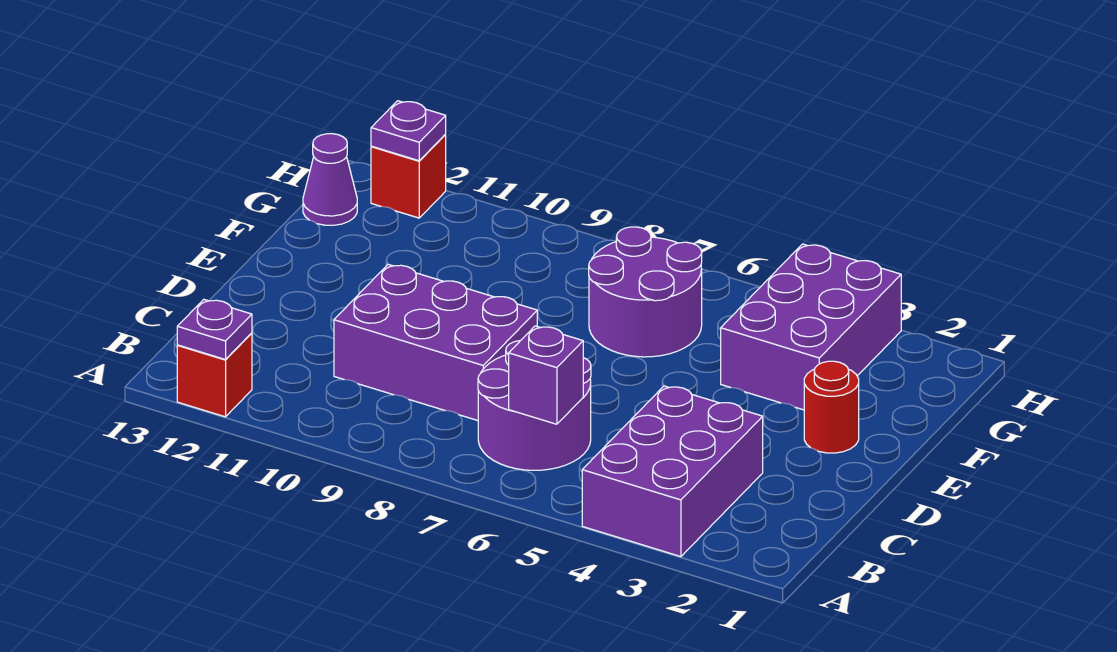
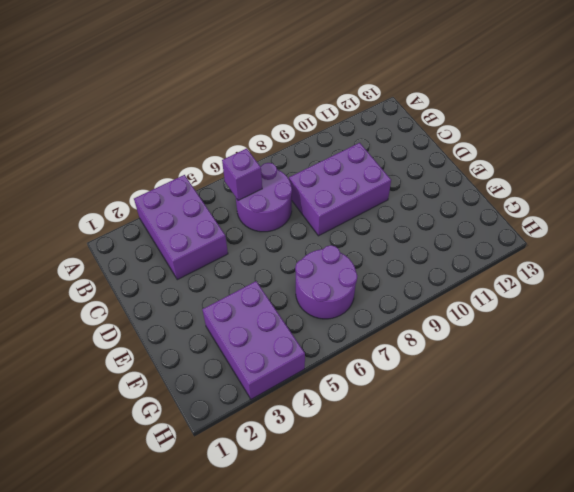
none -> red brick A12 level 1
none -> red round brick E2 level 1
none -> purple cone G13 level 1

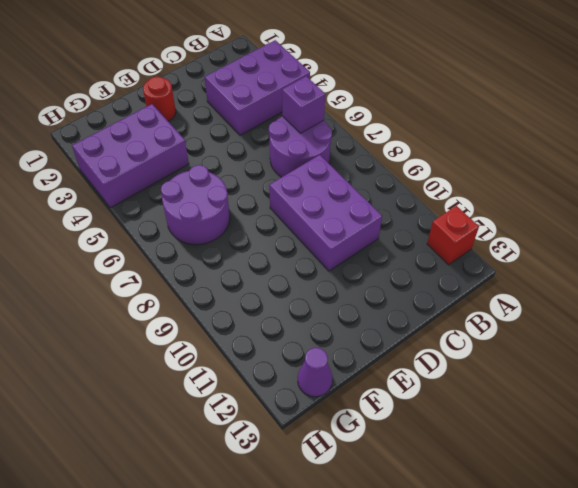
none -> red brick H12 level 1
none -> purple plate A12 level 2
none -> purple plate H12 level 2

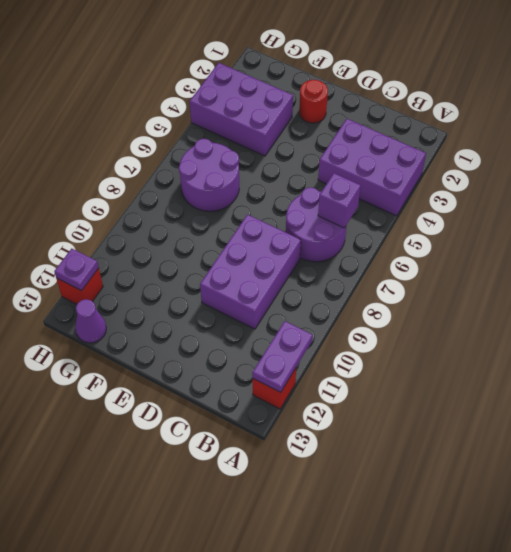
purple plate A11:A12 level 2 -> purple plate A12 level 2

